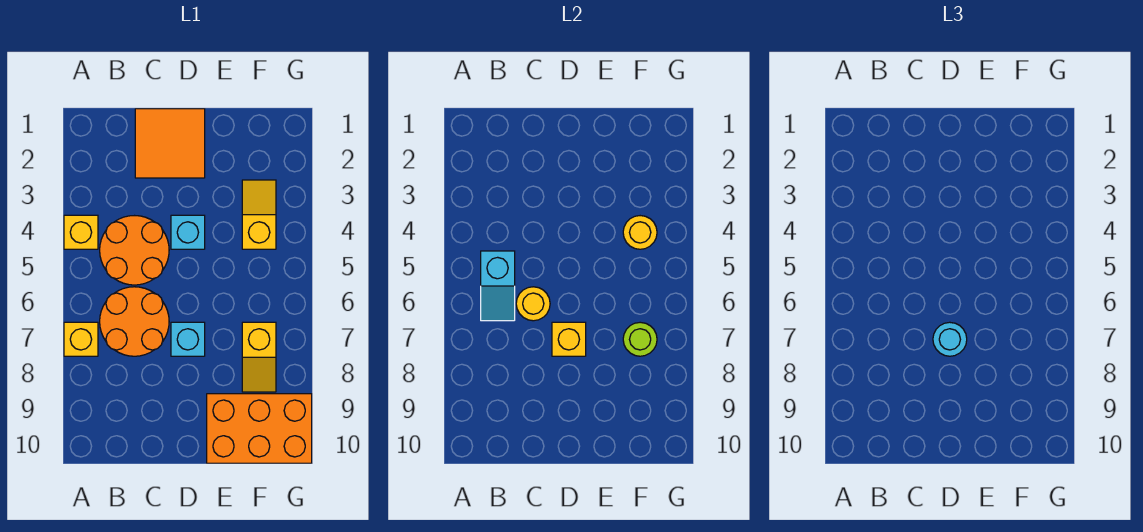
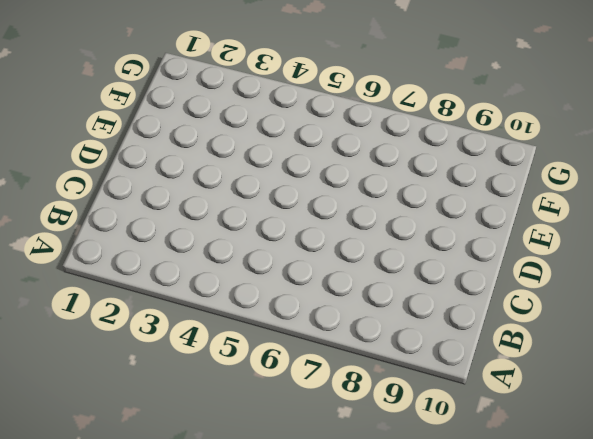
none -> yellow brick A4 level 1
none -> yellow brick A7 level 1
none -> orange round brick B4:C5 level 1

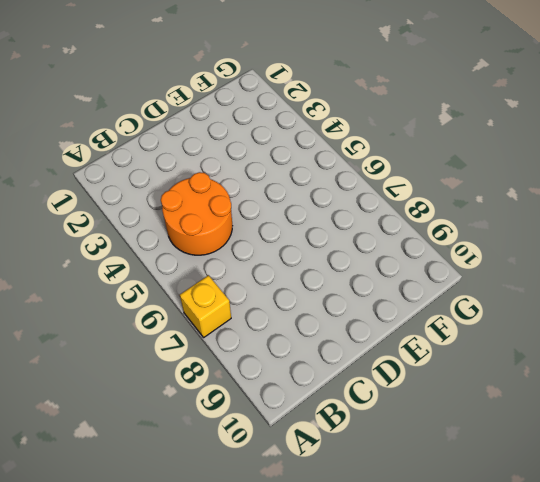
none -> yellow brick A4 level 1
none -> orange round brick B6:C7 level 1
none -> orange tile C1:D2 level 1

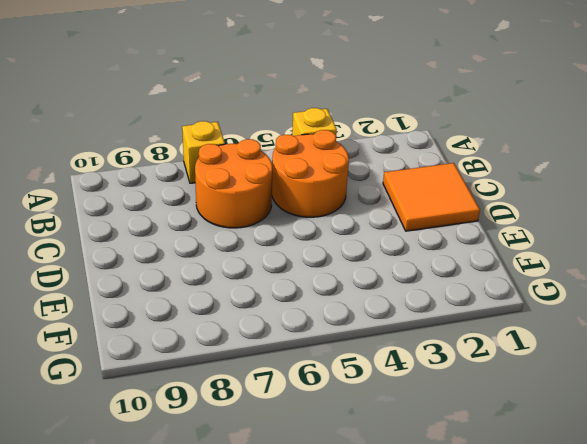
none -> cyan brick D4 level 1
none -> cyan brick D7 level 1
none -> orange brick E9:G10 level 1

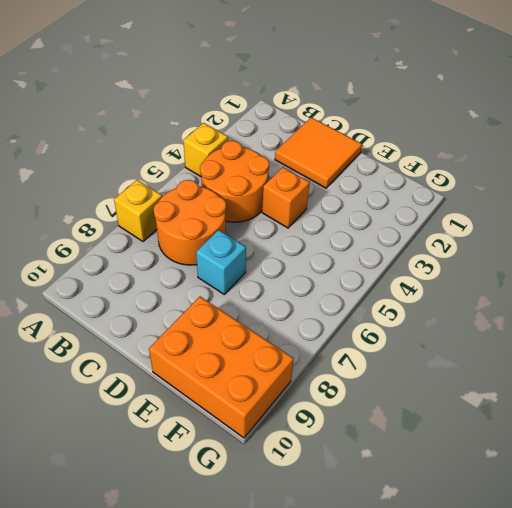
orange brick D4 level 1 -> cyan brick D4 level 1
none -> yellow slope F3:F4 level 1 top 4
none -> yellow slope F7:F8 level 1 top 7
none -> cyan slope B5:B6 level 2 top 5

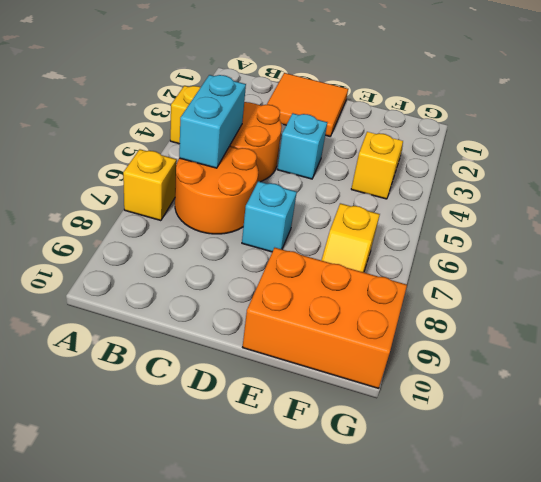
cyan brick B5:B6 level 2 -> cyan slope B5:B6 level 2 top 5
none -> yellow round brick C6 level 2
none -> yellow brick D7 level 2
none -> yellow round brick F4 level 2

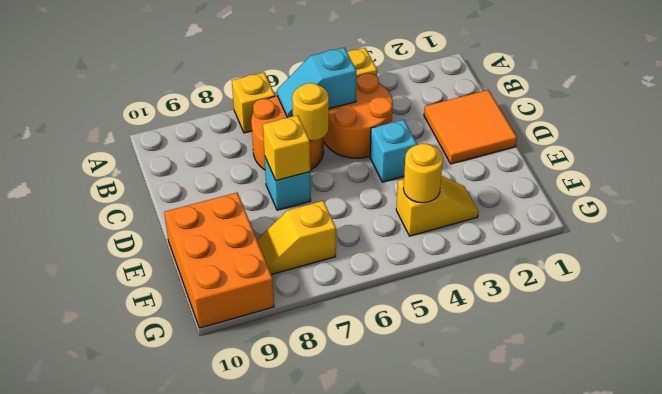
none -> lime round brick F7 level 2
none -> cyan round brick D7 level 3

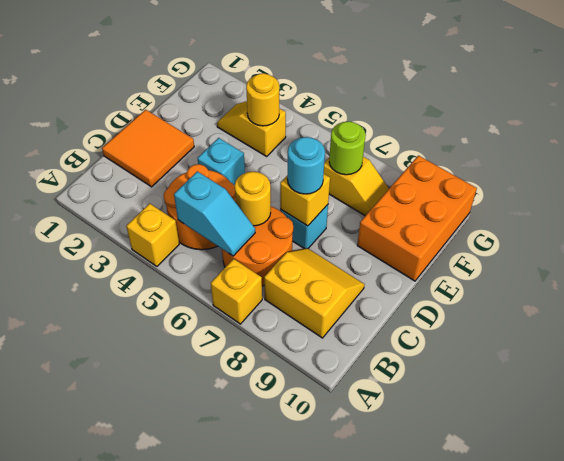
yellow slope B8:C9 level 1 top B -> none

